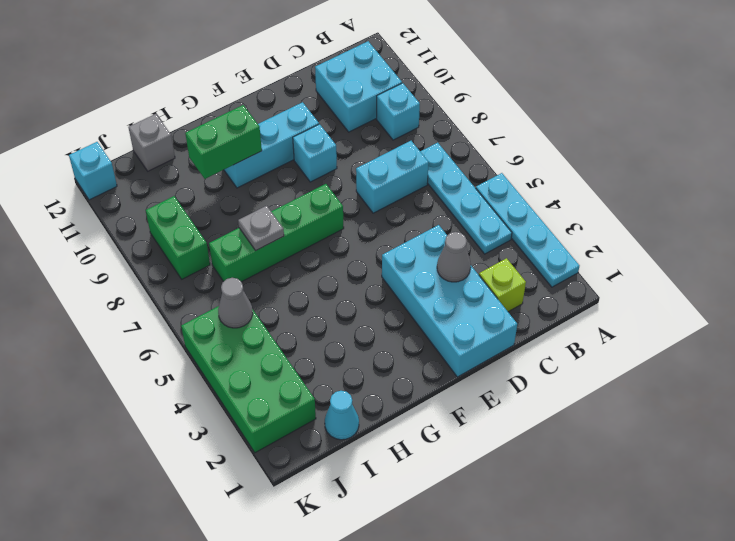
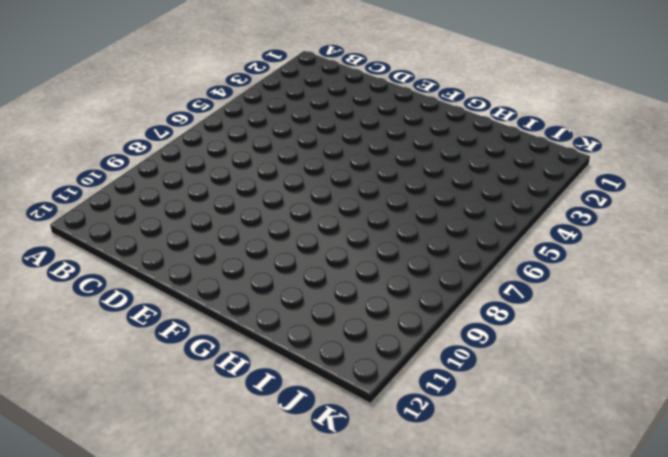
none -> cyan plate A2:A5 level 1
none -> cyan plate B4:B7 level 1
none -> cyan brick B9 level 1

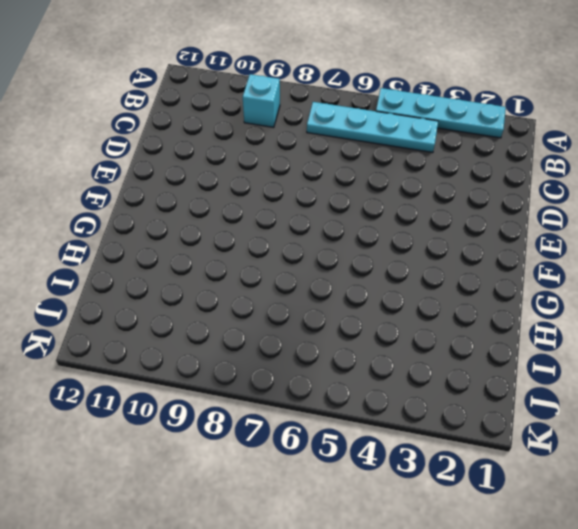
none -> cyan brick B10:C11 level 1
none -> lime brick C2 level 1
none -> cyan brick C7:D7 level 1

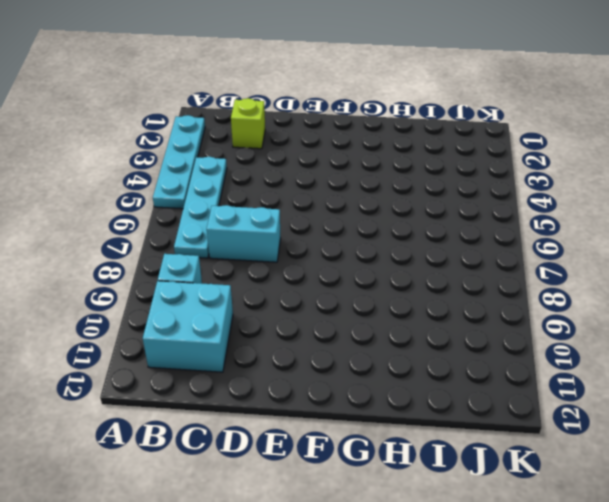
none -> cyan brick D1:E4 level 1
none -> cyan brick E9 level 1
none -> cyan brick E10:G10 level 1

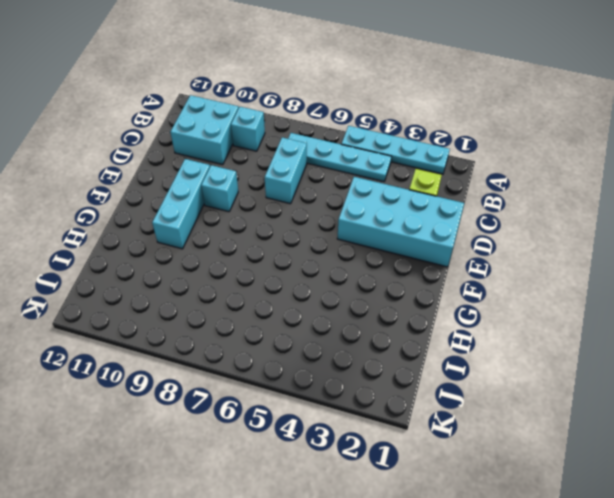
none -> green brick F7:I7 level 1
none -> cyan cone I1 level 1
none -> grey brick I12 level 1

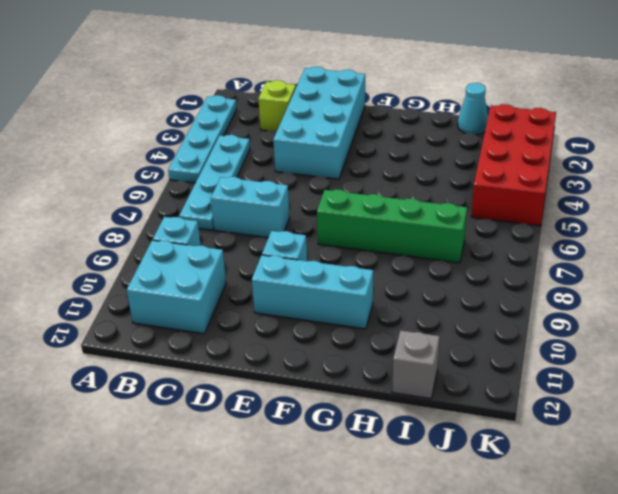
red brick J2:K5 level 1 -> green brick J2:K5 level 1
none -> green brick J8:J9 level 1
none -> cyan brick K12 level 1
none -> grey cone D3 level 2

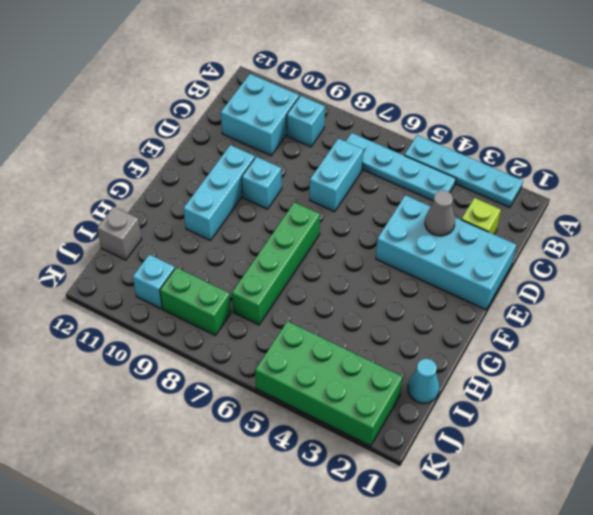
cyan brick J10 level 1 -> cyan brick K12 level 1
none -> green brick G10:H10 level 2
none -> grey plate H7 level 2
none -> grey cone J5 level 2

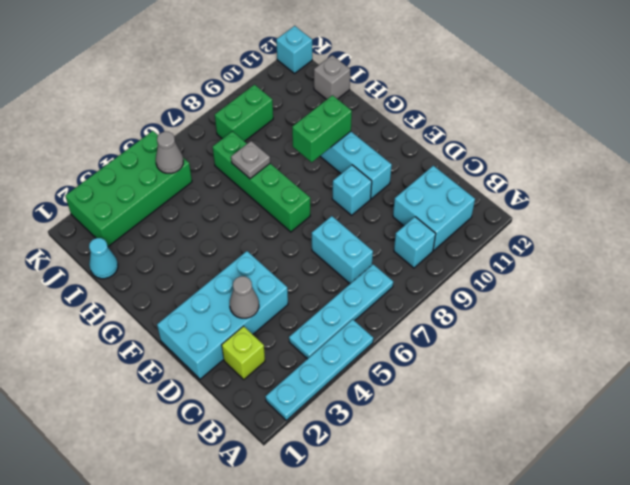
green brick G9:G10 level 2 -> green brick G10:H10 level 2

